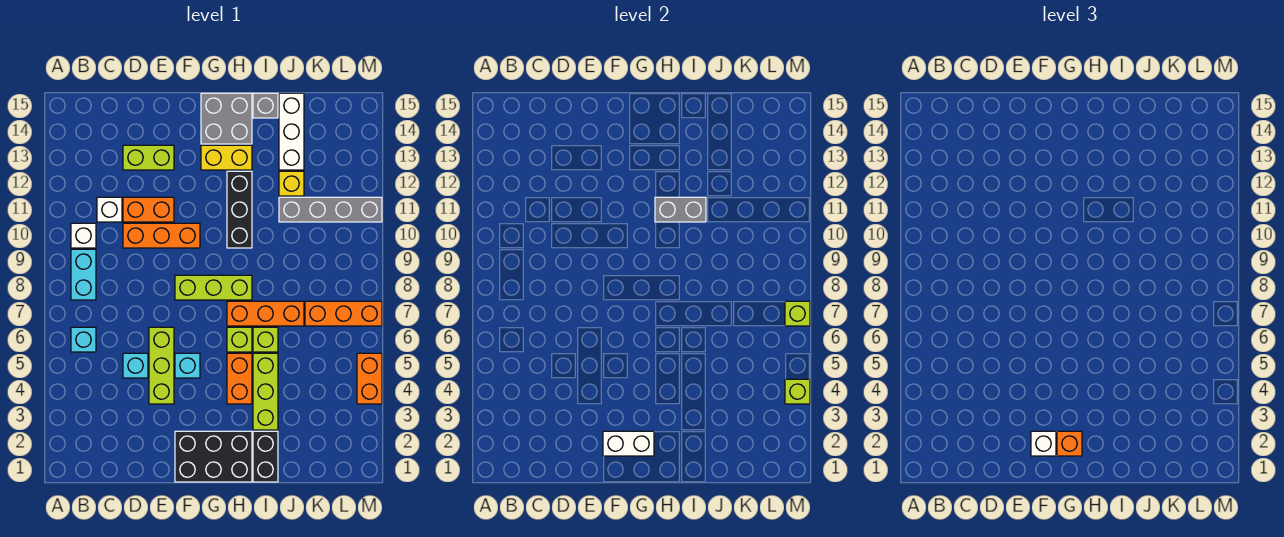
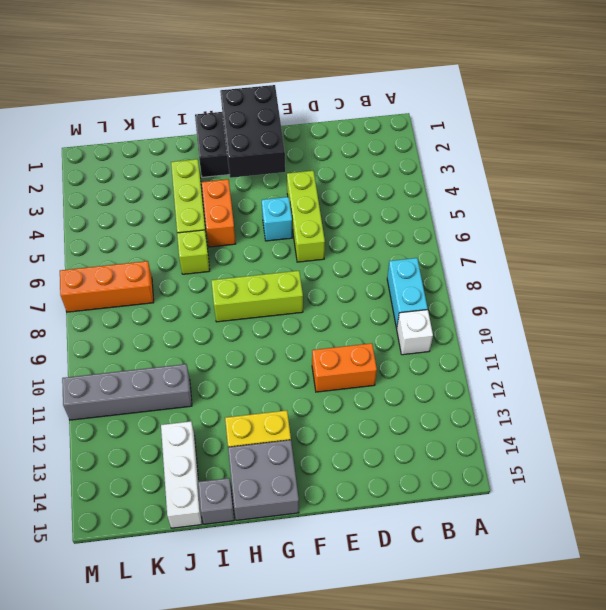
black brick F1:G3 level 2 -> white brick F2:G2 level 2
none -> cyan brick B6 level 1
none -> white brick C11 level 1
none -> cyan brick D5 level 1
none -> orange brick D10:F10 level 1

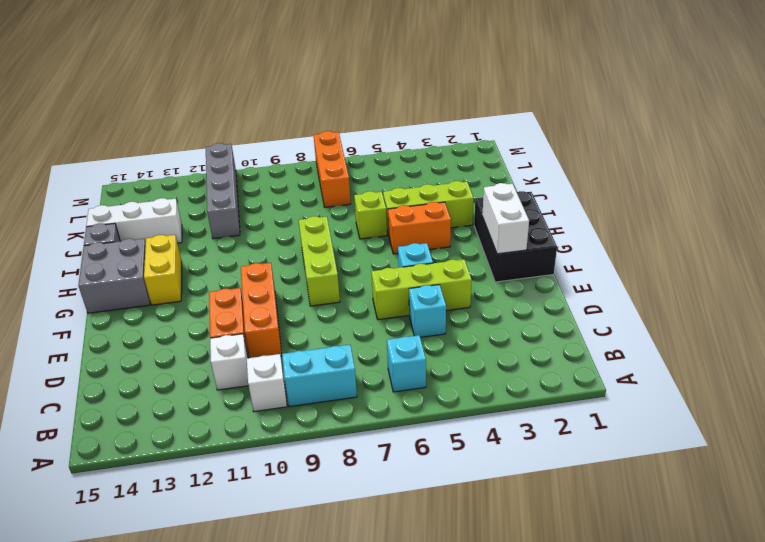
none -> lime brick D13:E13 level 1
none -> lime brick H6 level 1
none -> orange brick H7:J7 level 1
none -> black brick H10:H12 level 1

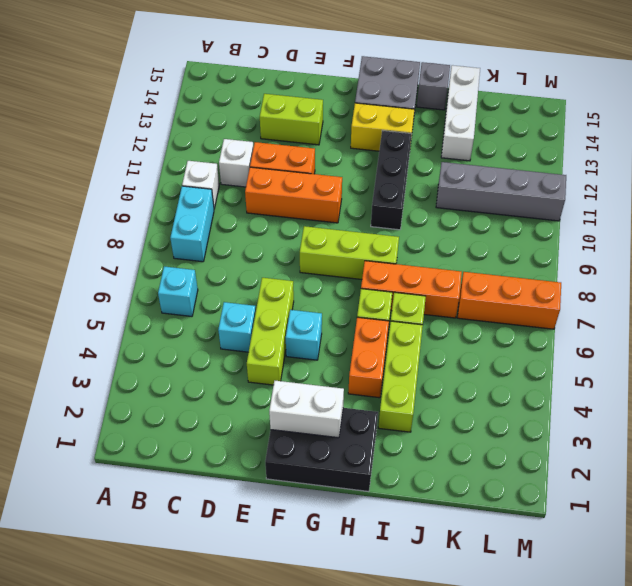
none -> black brick I1:I2 level 1
none -> yellow brick J12 level 1
none -> orange brick M4:M5 level 1
none -> grey brick H11:I11 level 2

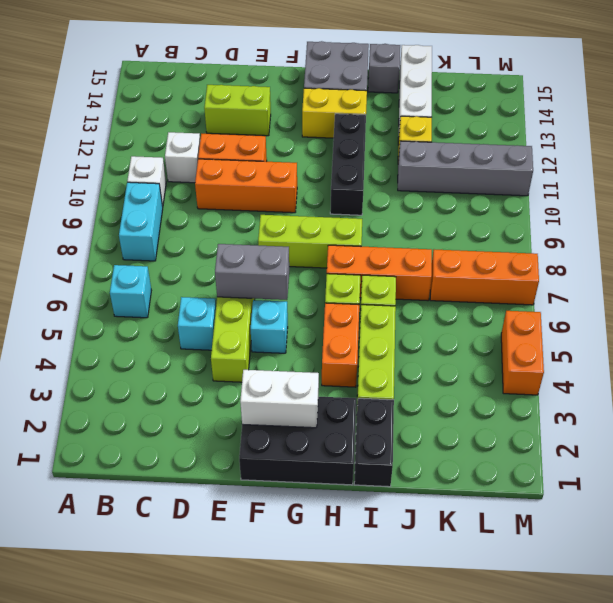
grey brick E6:F6 level 2 -> grey brick H11:I11 level 2
none -> lime brick M4 level 2
none -> lime brick M7 level 2
none -> white brick F2 level 3
none -> orange brick G2 level 3

